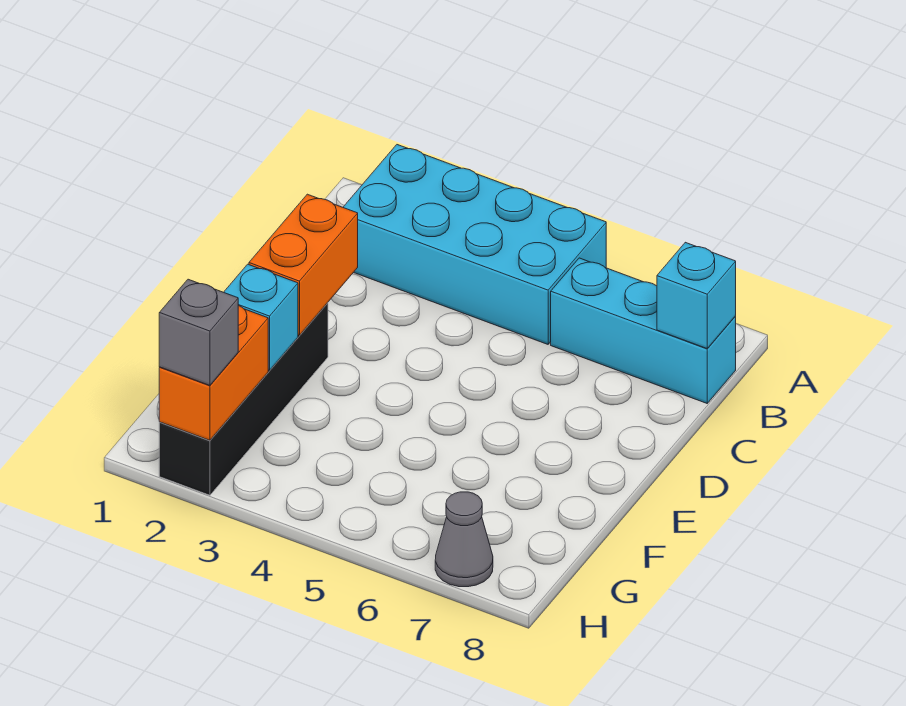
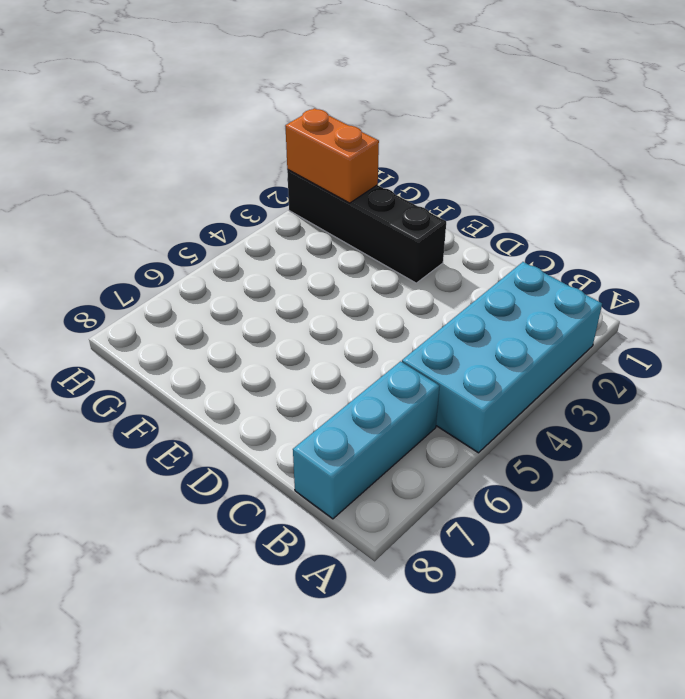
none -> grey cone H7 level 1
none -> cyan brick B8 level 2

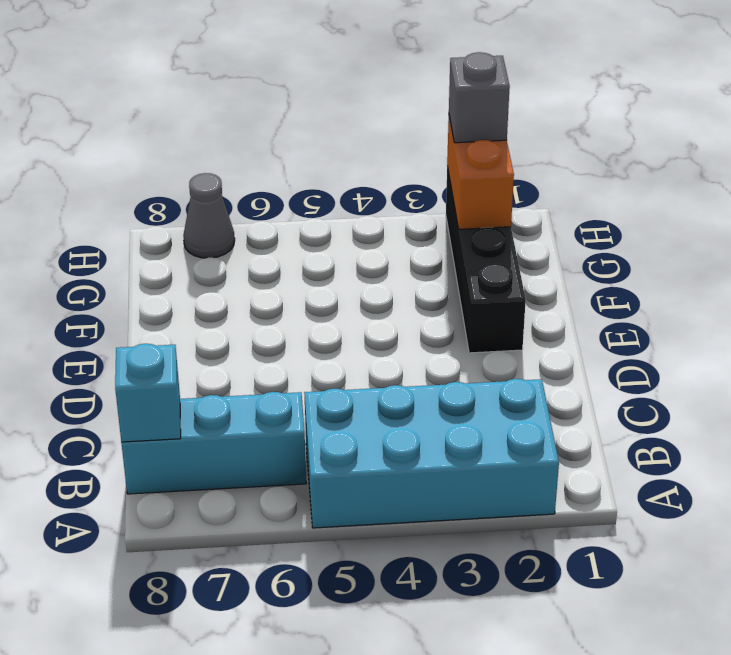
none -> orange brick D2:E2 level 2
none -> cyan brick F2 level 2

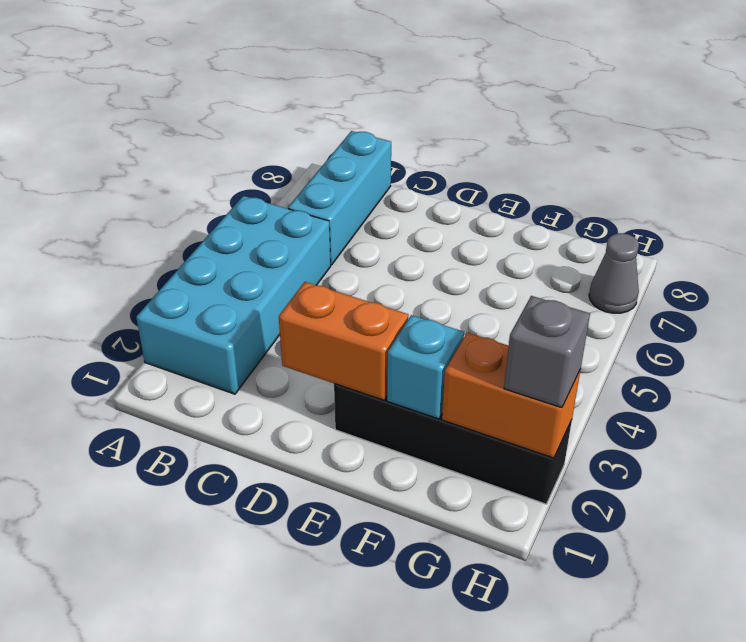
none -> cyan brick B8 level 2

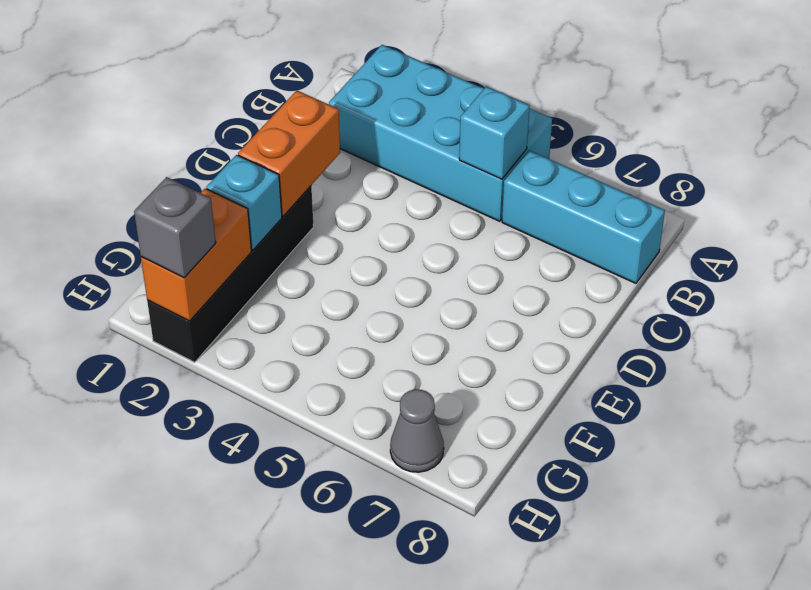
cyan brick B5 level 2 -> cyan brick B8 level 2

